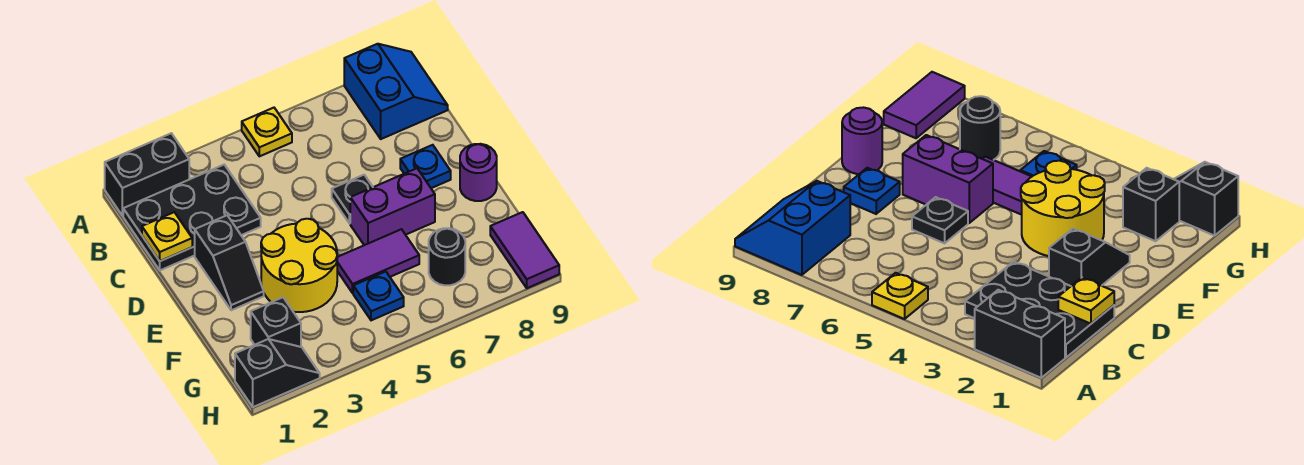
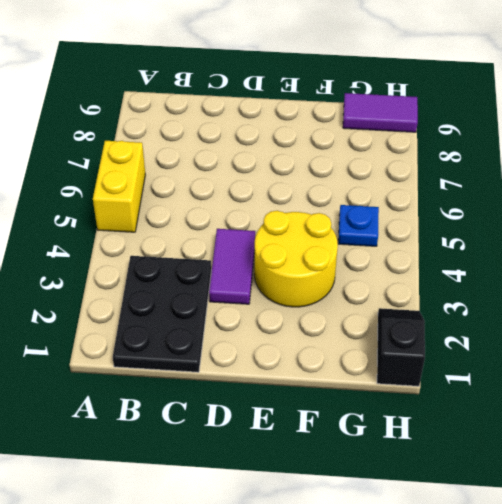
yellow brick A5:A6 level 1 -> yellow plate A5 level 1
purple tile D3:D4 level 1 -> purple tile F5:F6 level 1
none -> black brick A1:A2 level 1
none -> blue slope A8:B9 level 1 top 8
none -> black slope D2:E2 level 1 top D

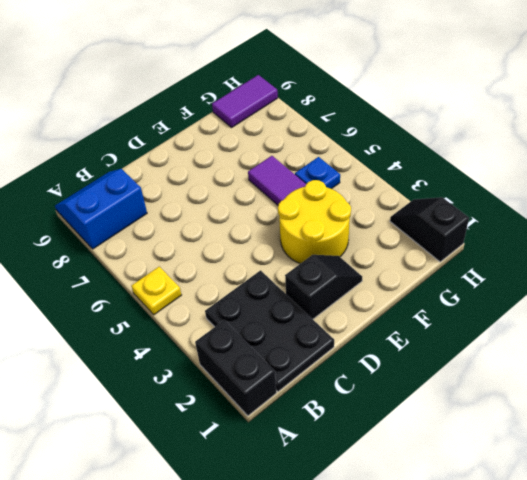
none -> black plate D6 level 1
none -> blue plate D8 level 1
none -> purple brick E6:E7 level 1

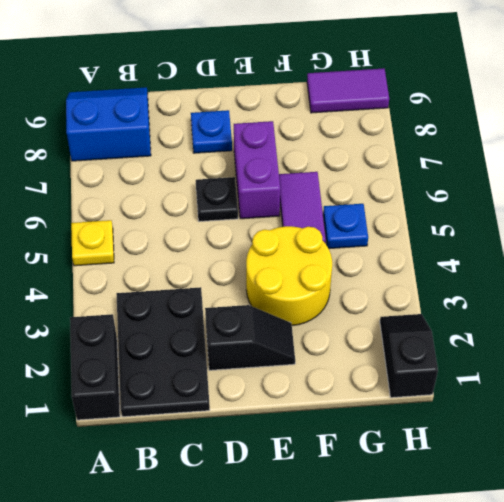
none -> purple round brick E9 level 1
none -> black brick G2 level 1
none -> black round brick G7 level 1

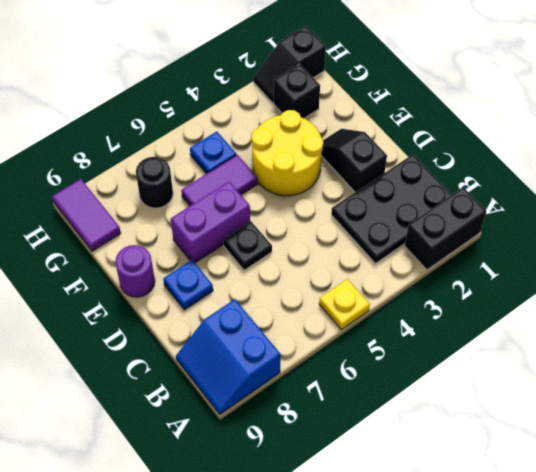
none -> yellow plate C1 level 2

